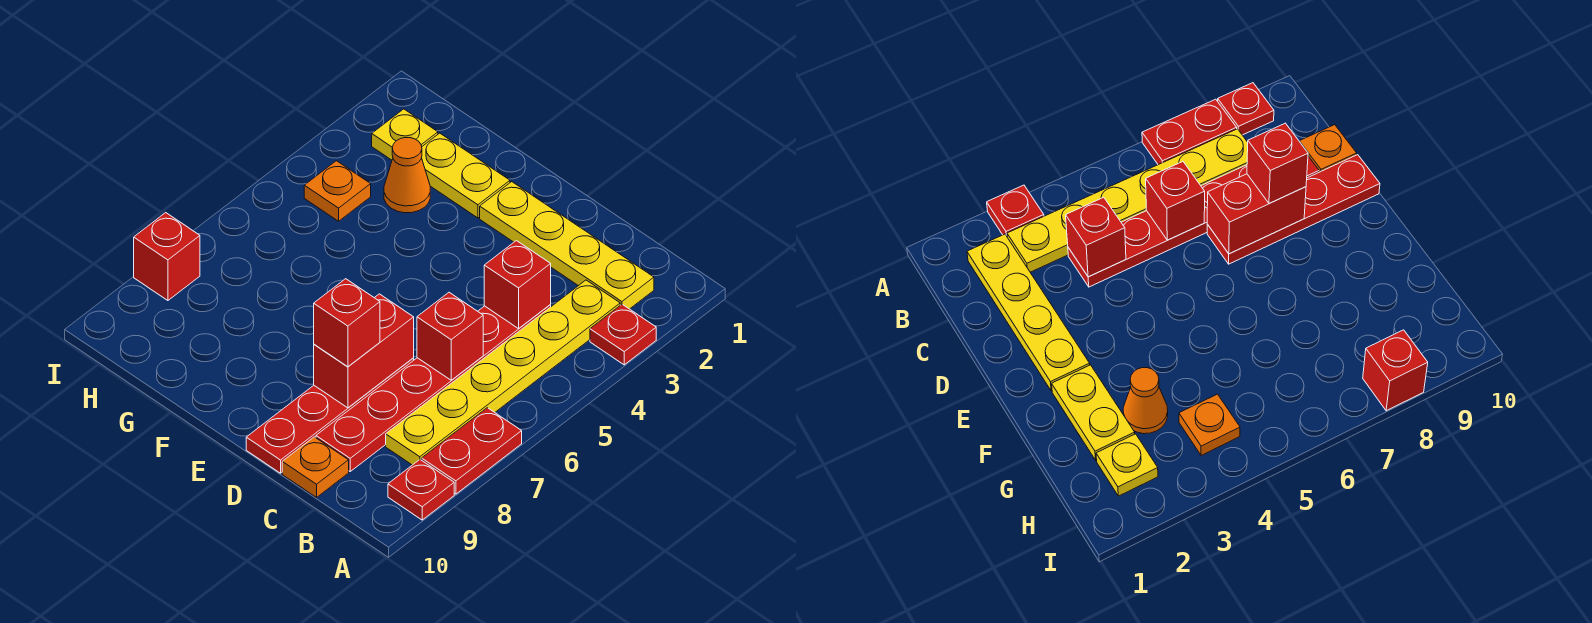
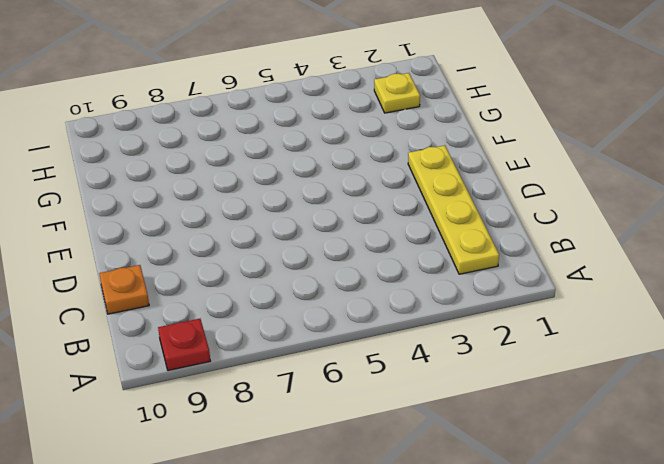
none -> red plate A3 level 1
none -> red plate A7:A8 level 1
none -> yellow plate B3:B8 level 1

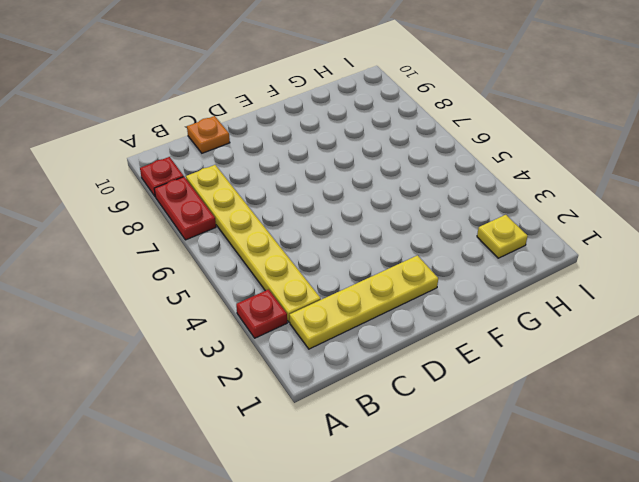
none -> red plate C4:C9 level 1
none -> red plate D7:D10 level 1
none -> yellow plate F2:G2 level 1

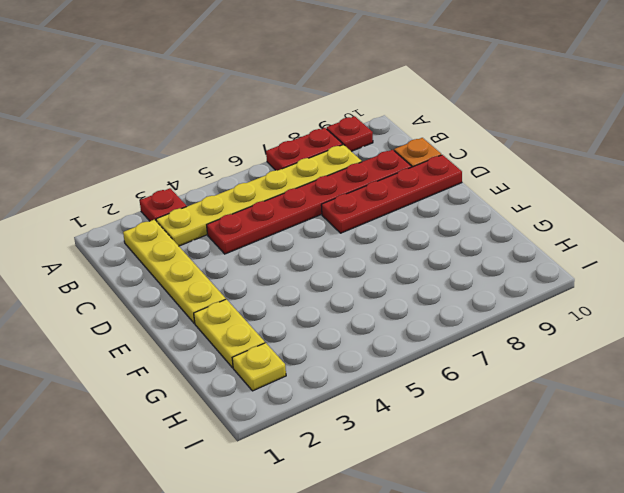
none -> orange cone G3 level 1
none -> orange plate H4 level 1
none -> red brick I8 level 1

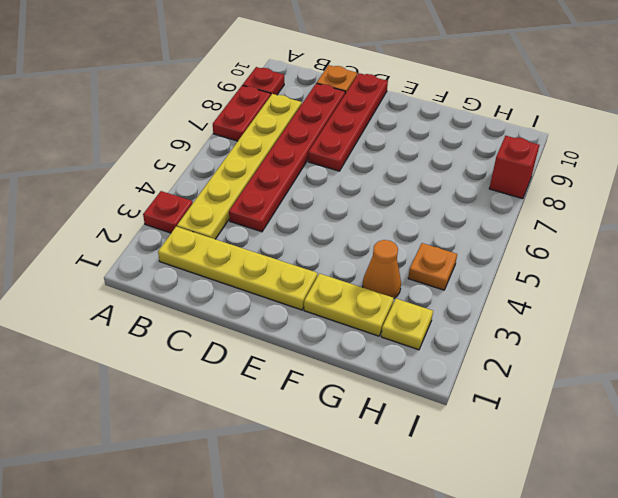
none -> red brick C4 level 2
none -> red brick C6 level 2
none -> red brick D7:D8 level 2

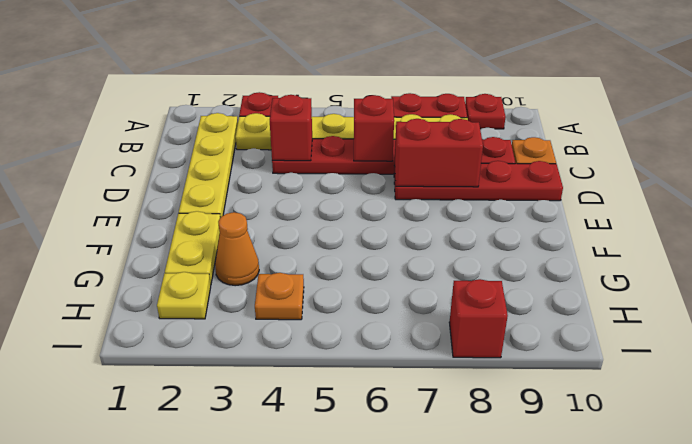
none -> red brick D8 level 3

